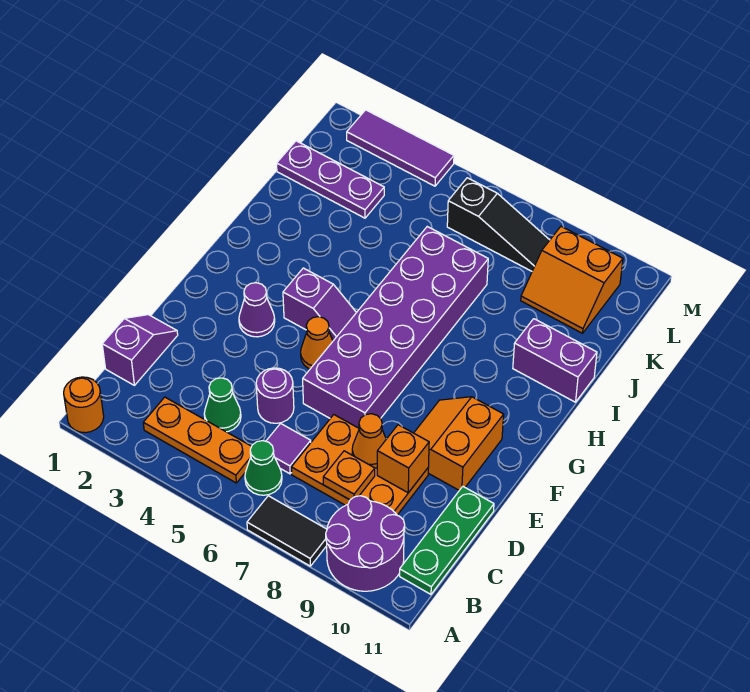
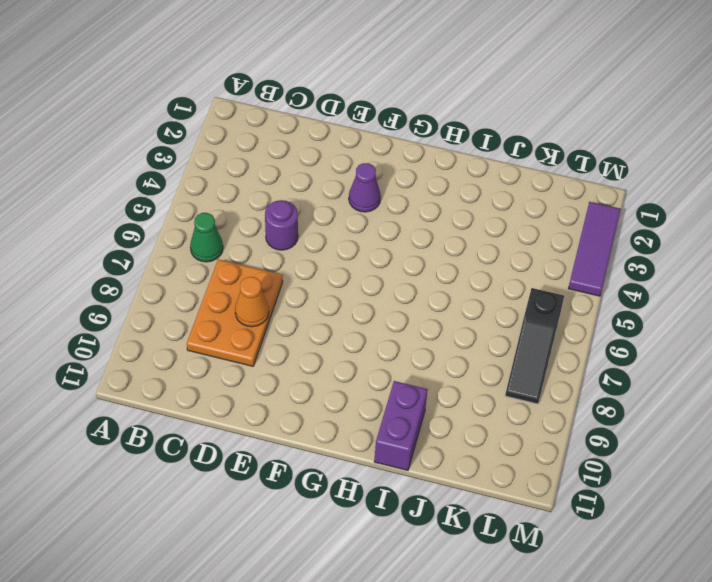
none -> orange round brick A1 level 1
none -> black tile A7:A8 level 1
none -> purple round brick A9:B10 level 1

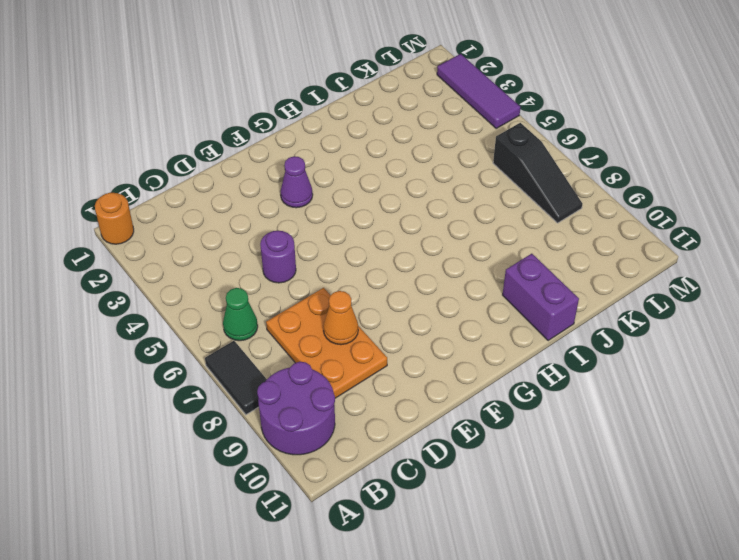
none -> orange plate B3:B5 level 1
none -> green plate B11:D11 level 1
none -> purple slope C1:D1 level 1 top C

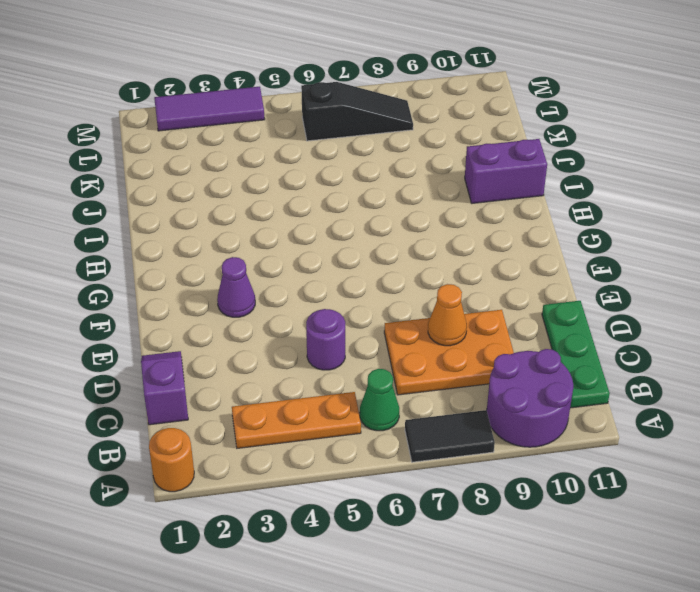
none -> green cone C4 level 1
none -> purple tile C6 level 1
none -> purple brick E6:J7 level 1

